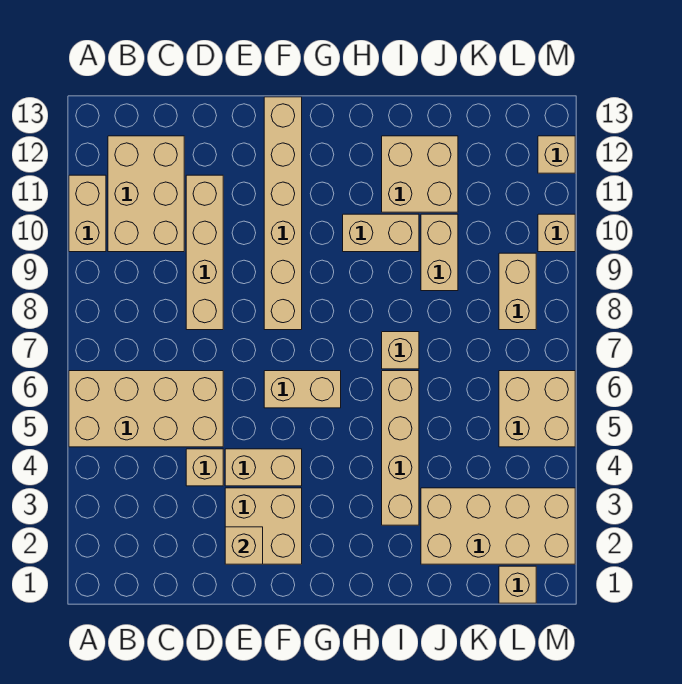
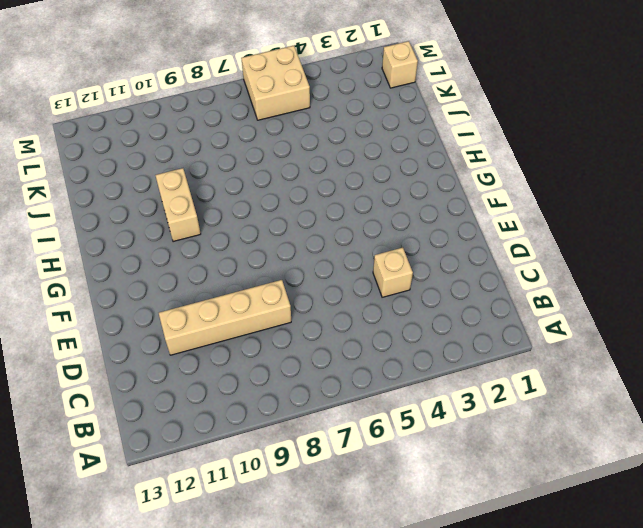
none -> tan brick A5:D6 level 1
none -> tan brick A10:A11 level 1
none -> tan brick B10:C12 level 1

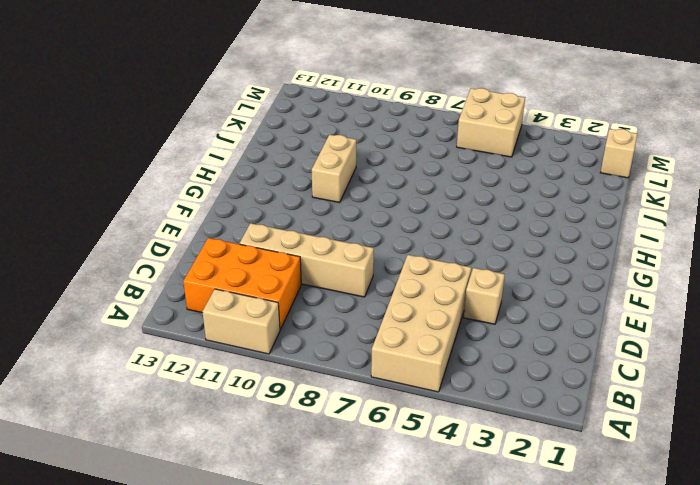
orange brick B10:C12 level 1 -> tan brick B10:C12 level 1
none -> tan brick E2:F3 level 1
none -> tan brick E4:F4 level 1
none -> tan brick F6:G6 level 1

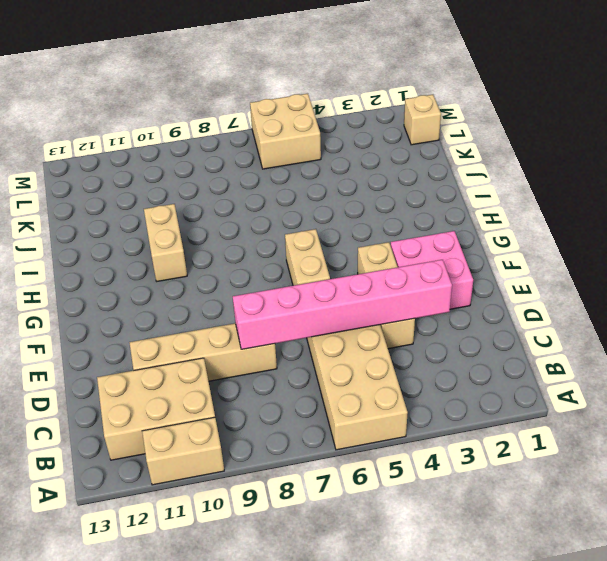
pink brick D3:D8 level 2 -> none
pink brick E2:F3 level 1 -> tan brick E2:F3 level 1
none -> tan brick F8:F13 level 1
none -> tan brick I3:I6 level 1
none -> tan brick I7 level 1

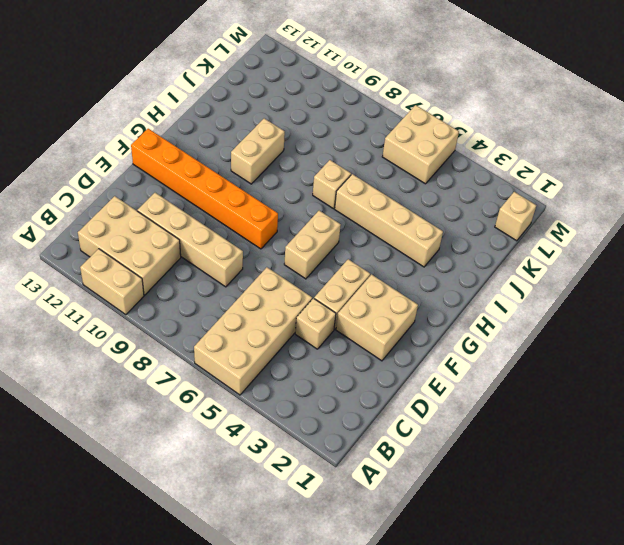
orange brick F8:F13 level 1 -> tan brick F8:F13 level 1
none -> tan brick I11:J12 level 1
none -> tan brick J2:M3 level 1
none -> tan brick J9:J10 level 1

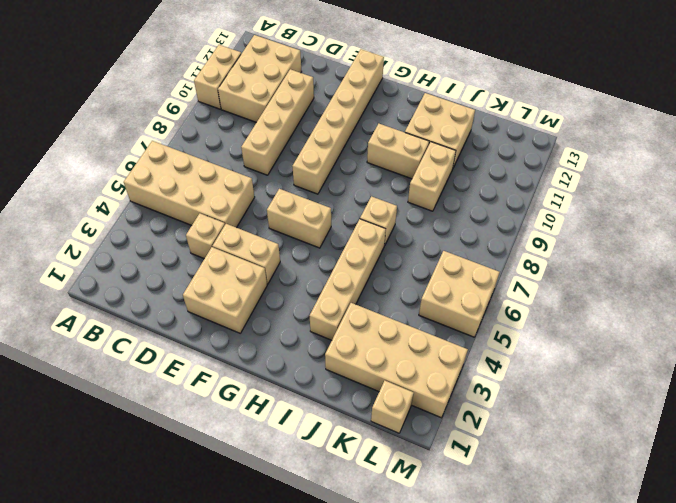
none -> tan brick L8:L9 level 1
none -> tan brick M10 level 1
none -> tan brick M12 level 1

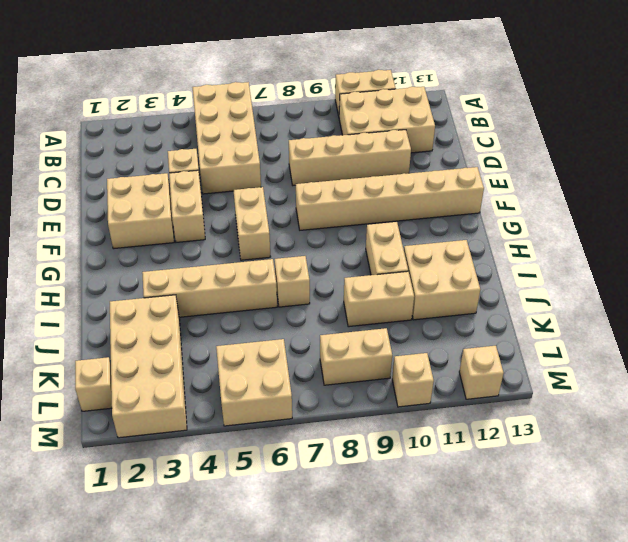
none -> tan brick E2 level 2

